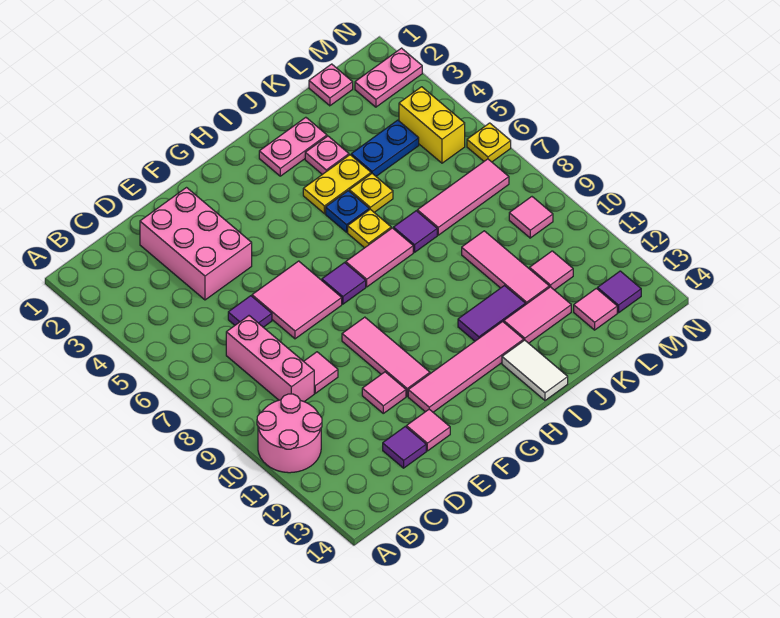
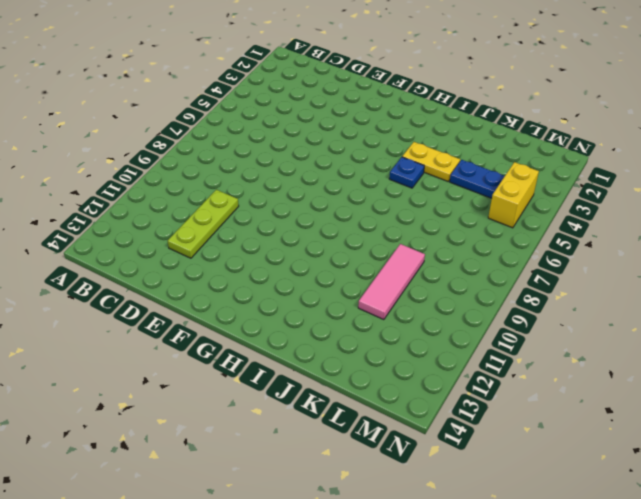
lime plate D10:D12 level 1 -> none
none -> pink round brick A10:B11 level 1
none -> pink brick C7:C9 level 1
none -> pink brick D2:E4 level 1
none -> purple tile D6 level 1

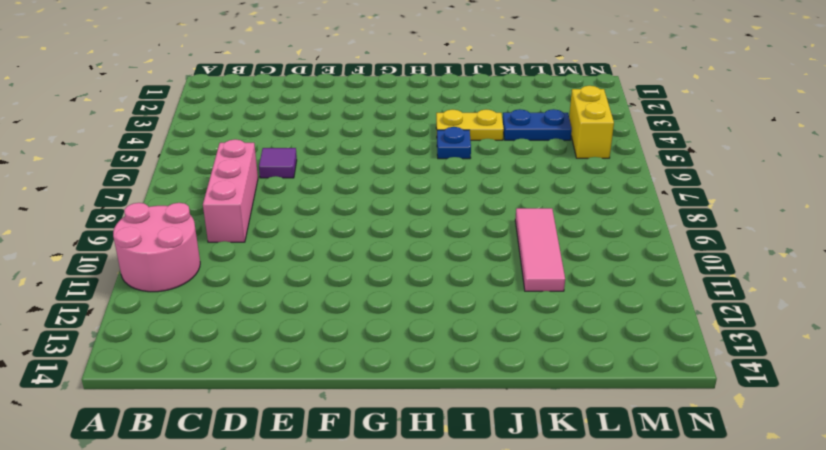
none -> pink brick D2:E4 level 1
none -> pink tile D9 level 1
none -> purple tile D13 level 1
none -> pink tile E6:F7 level 1

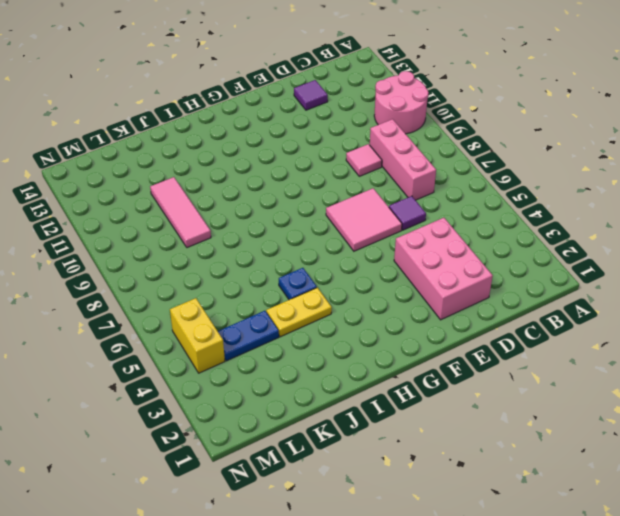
none -> pink tile E11 level 1
none -> pink tile E13 level 1
none -> pink tile F9:F11 level 1
none -> pink tile F12:I12 level 1

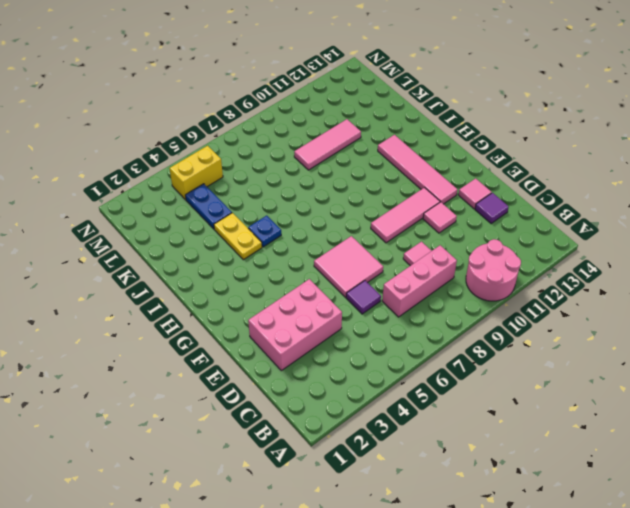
none -> purple tile G7 level 1
none -> pink tile H7:I7 level 1
none -> pink plate I2:J2 level 1
none -> yellow plate I6 level 1

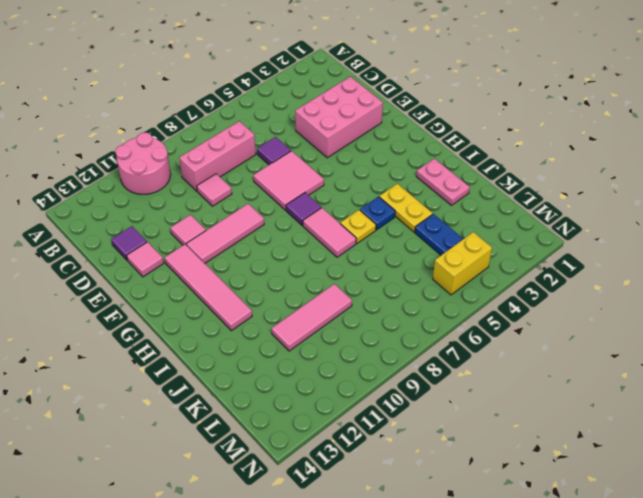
none -> purple tile I11:J11 level 1
none -> white tile I13:I14 level 1
none -> pink plate J3 level 1
none -> yellow plate J5 level 1

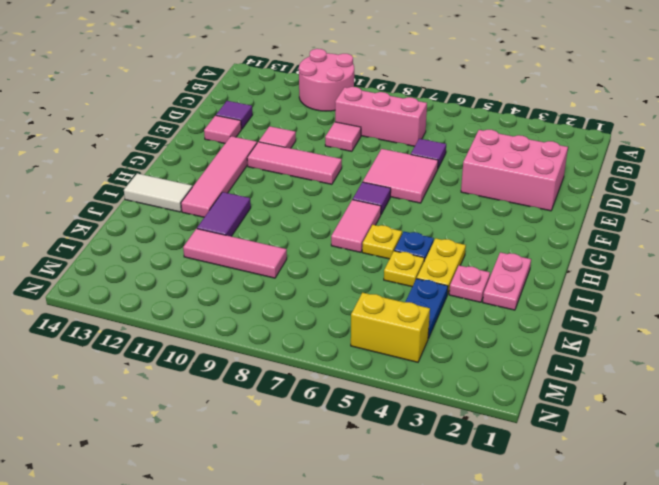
none -> purple tile J7 level 1
none -> pink tile J12:K12 level 1
none -> pink tile K7:M7 level 1
none -> pink plate L1 level 1

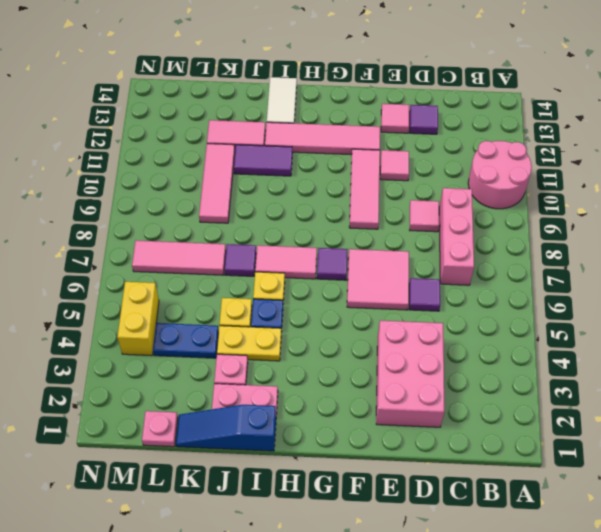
blue slope I1:K1 level 1 top I -> none
none -> pink tile L11 level 1
none -> pink tile L13 level 1
none -> pink plate M2:N2 level 1
none -> pink tile M9 level 1

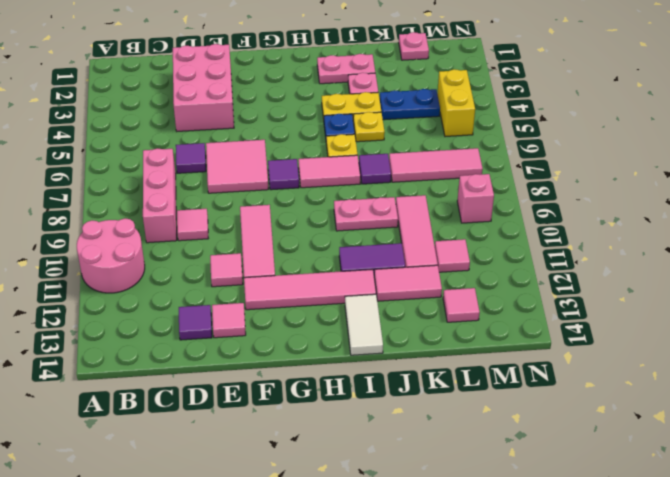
pink plate I9:J9 level 1 -> pink plate M2:N2 level 1
pink brick M9 level 1 -> pink tile M9 level 1
none -> purple tile M13 level 1
none -> yellow plate N6 level 1

